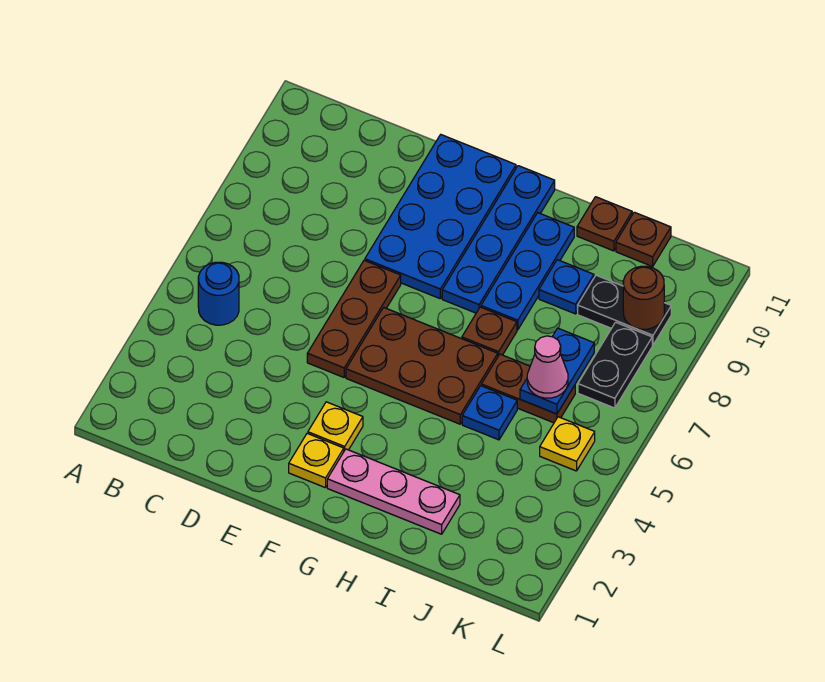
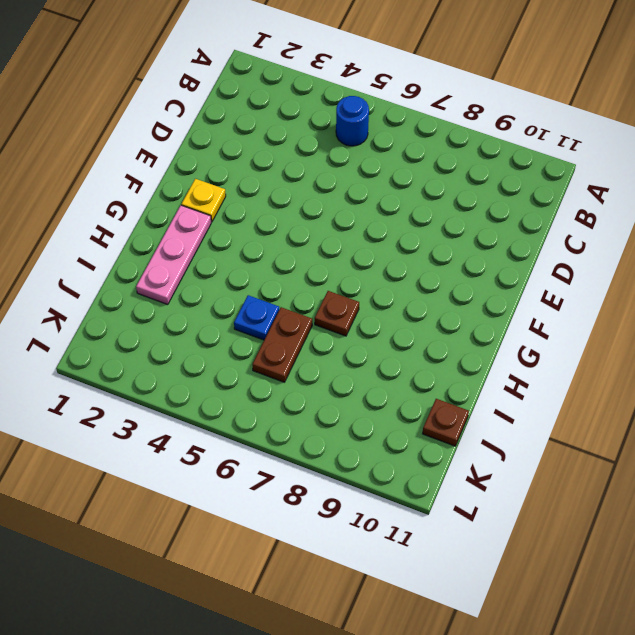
none -> brown plate E5:E7 level 1
none -> blue plate E8:F11 level 1
none -> yellow plate F3 level 1

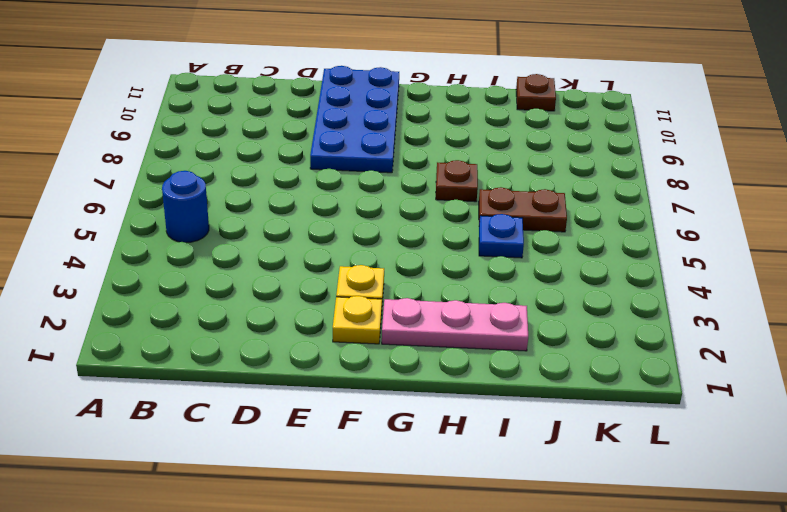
none -> brown plate E5:E7 level 1
none -> brown plate F5:H6 level 1
none -> blue plate G8:G11 level 1

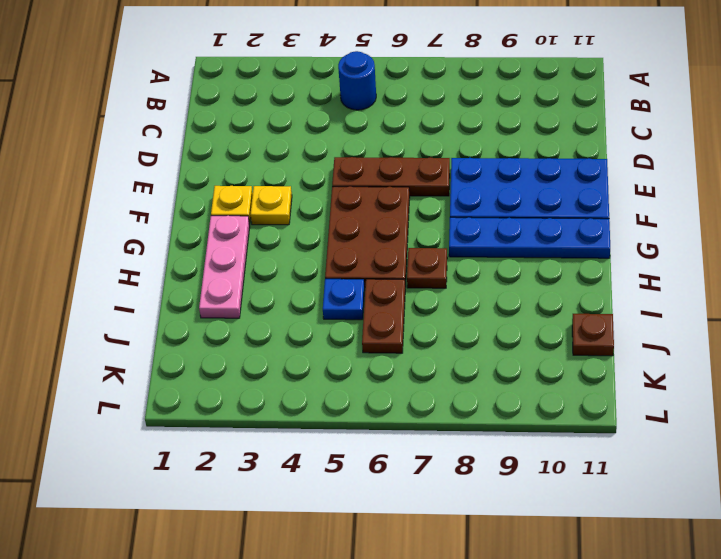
none -> blue plate H8:H10 level 1
none -> blue plate I9 level 1
none -> brown plate I11 level 1

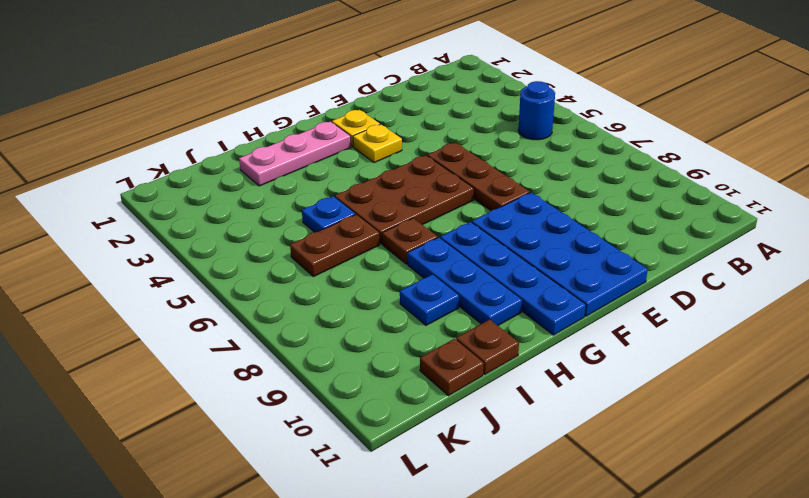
none -> black plate J9:K9 level 1
none -> yellow plate K5 level 1
none -> black plate K7:K8 level 1

